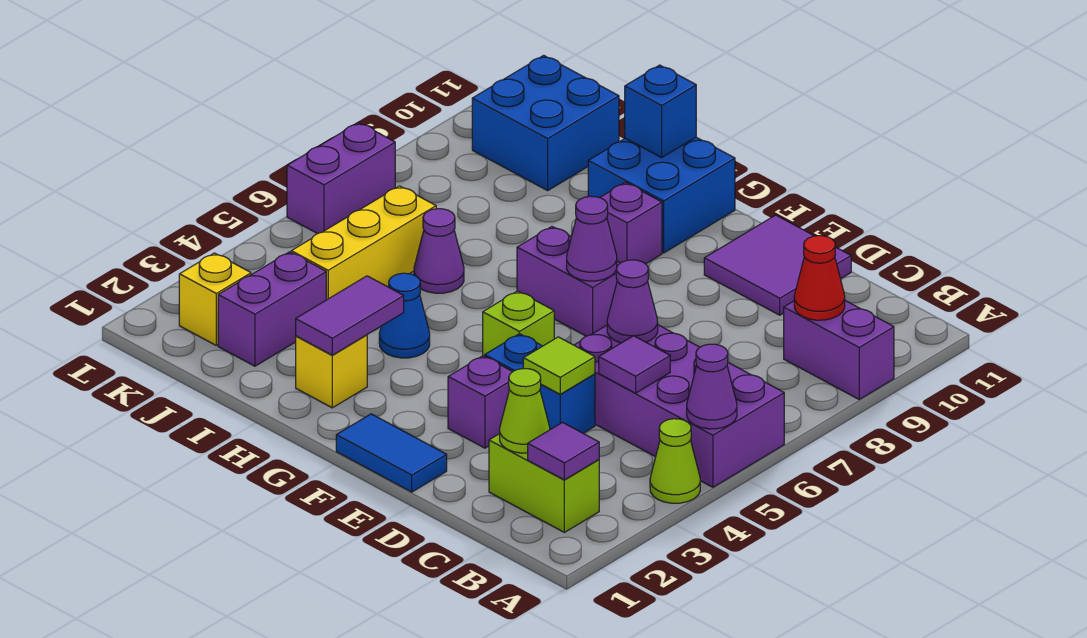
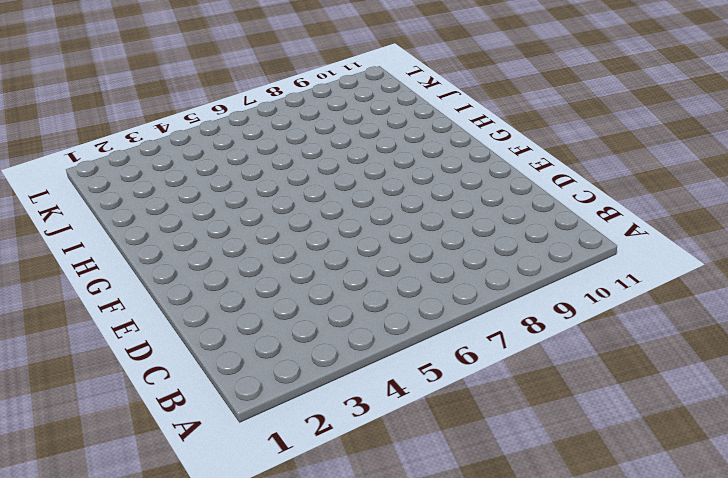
none -> lime cone A4 level 1
none -> purple brick A5:D6 level 1
none -> purple brick A9:B9 level 1
none -> lime brick B2:C2 level 1

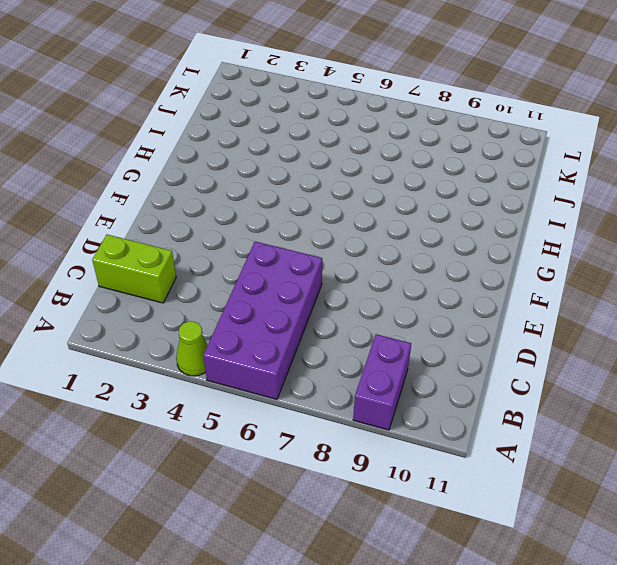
lime brick C1:C2 level 1 -> lime brick B2:C2 level 1
none -> blue brick D4:E4 level 1
none -> purple tile D10:E11 level 1
none -> blue tile E1:F1 level 1
none -> purple brick E3 level 1

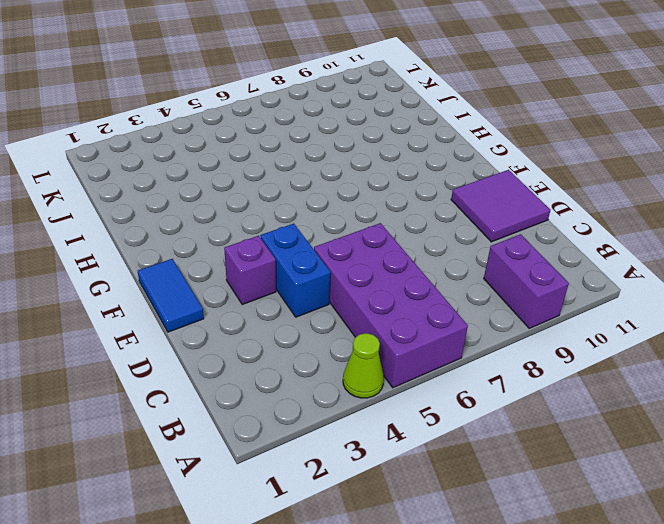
none -> lime brick B2:C2 level 1
none -> lime brick F5 level 1
none -> purple brick F7:G7 level 1
none -> purple brick G9 level 1

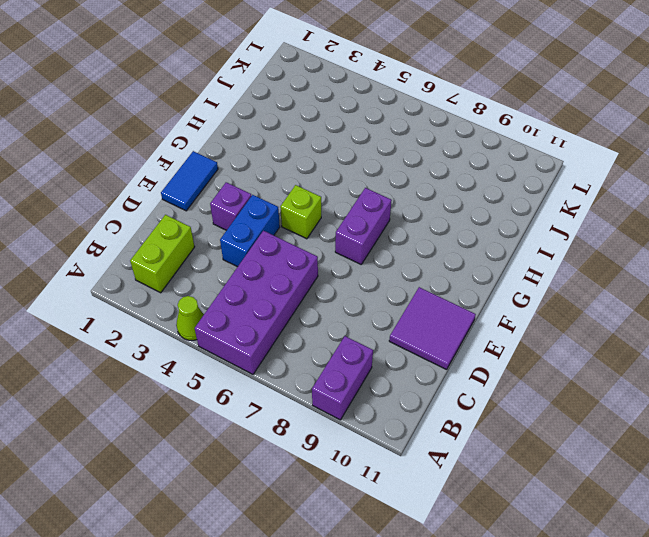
none -> purple brick G9 level 1
none -> blue brick G10:H11 level 1
none -> yellow brick H2 level 1
none -> blue cone H4 level 1

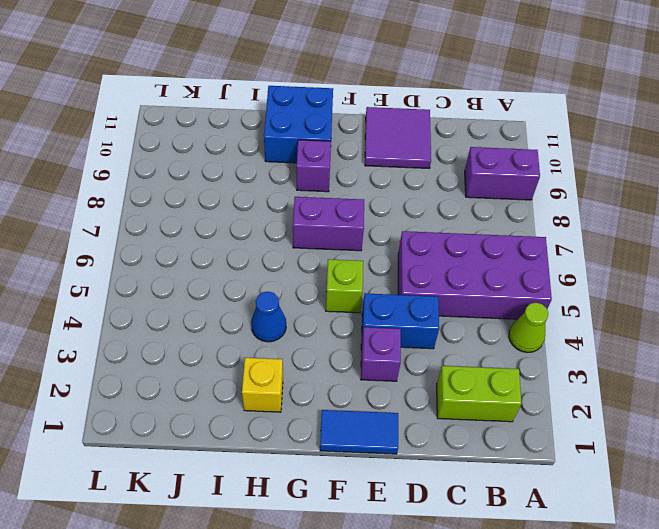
none -> purple cone I6 level 1
none -> purple brick J2:J3 level 1
none -> yellow brick J4:J6 level 1
none -> blue brick J10:K11 level 1

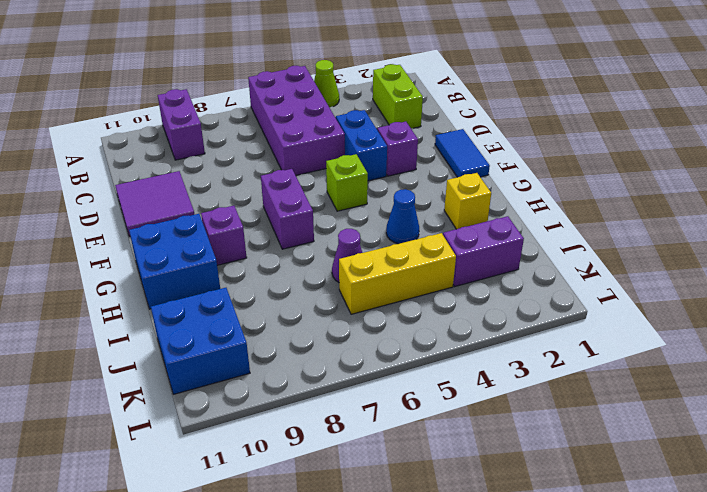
none -> yellow brick K2 level 1
none -> purple brick L6:L7 level 1
none -> purple cone A5 level 2
none -> purple tile B2 level 2

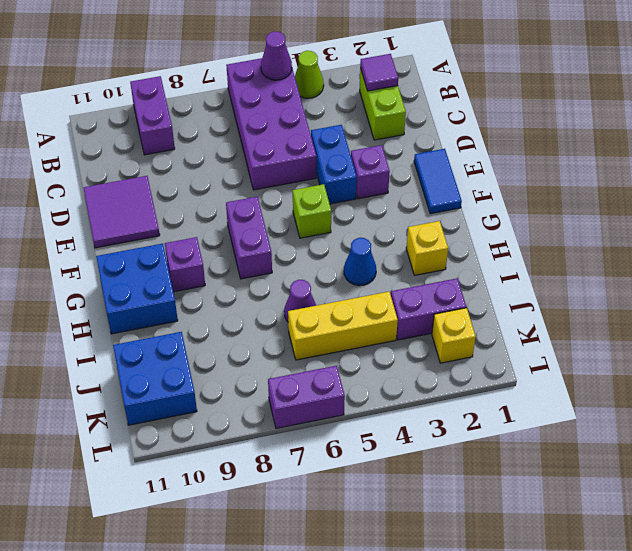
none -> red cone B9 level 2
none -> lime cone C2 level 2
none -> purple tile C5 level 2
none -> lime tile D4 level 2

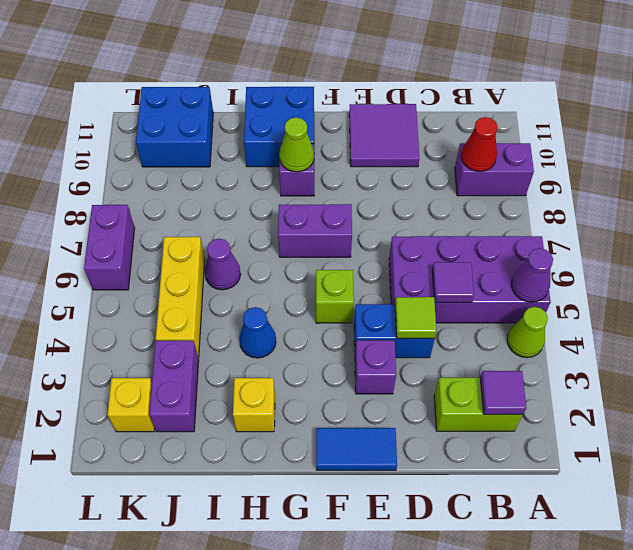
lime cone G9 level 2 -> lime cone C2 level 2
none -> purple cone D6 level 2
none -> purple cone F7 level 2
none -> purple tile H2:H3 level 2
none -> blue brick H11 level 2

